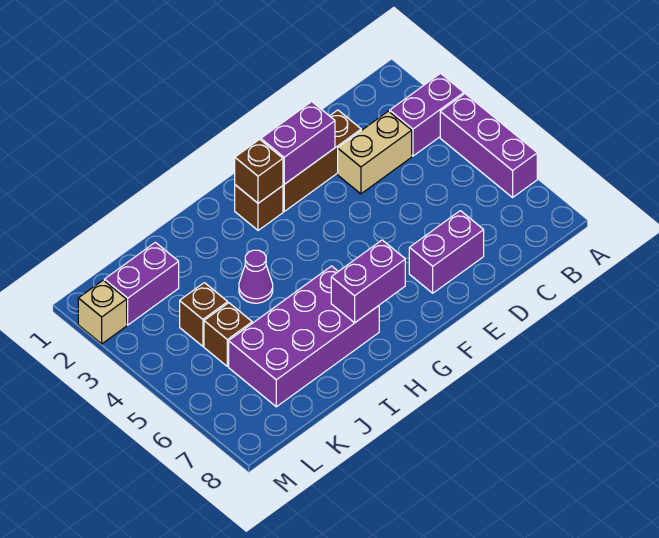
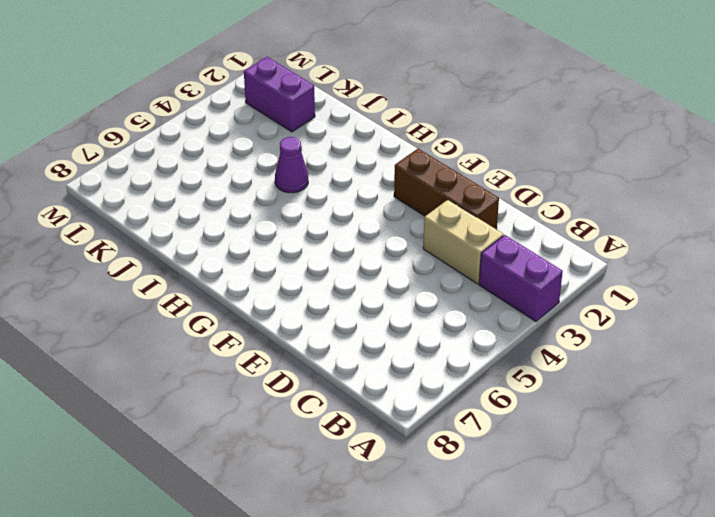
none -> purple brick A4:A6 level 1
none -> purple brick D7:E7 level 1
none -> brown brick G2 level 1

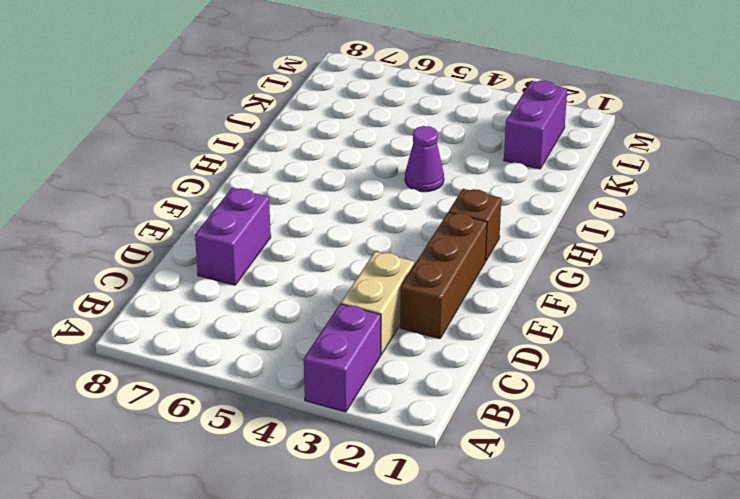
none -> purple brick A4:A6 level 1
none -> purple brick H6:K7 level 1
none -> brown brick K4 level 1

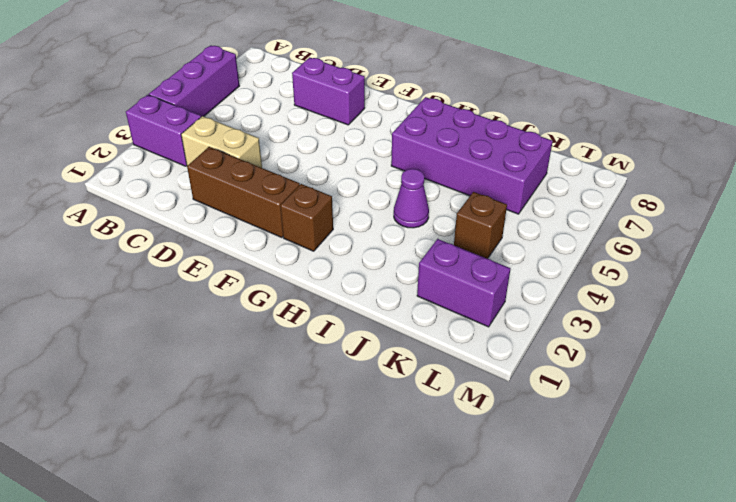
none -> brown brick K5 level 1
none -> tan brick M2 level 1
none -> purple brick E2:F2 level 2

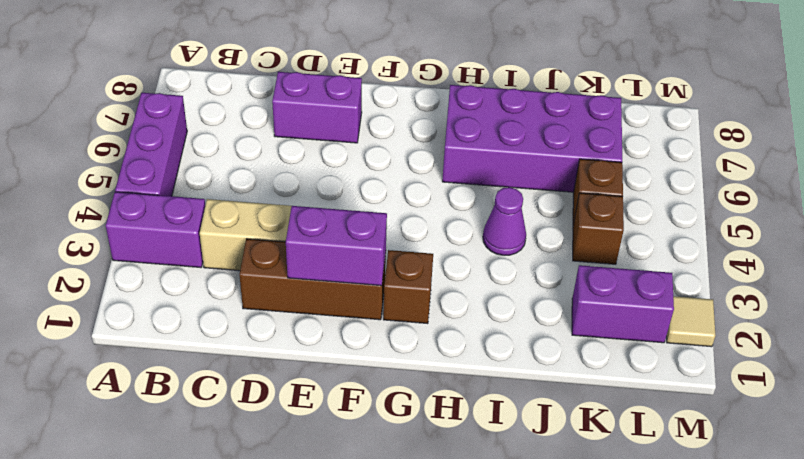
tan tile M2 level 1 -> tan brick M2 level 1
none -> brown brick G2 level 2
none -> purple brick G7:H7 level 2

